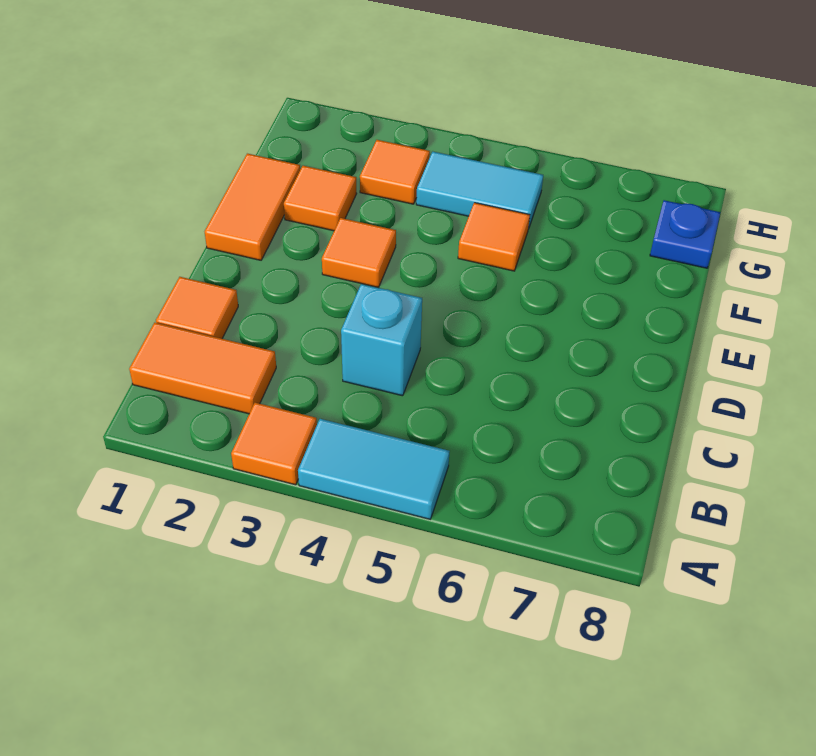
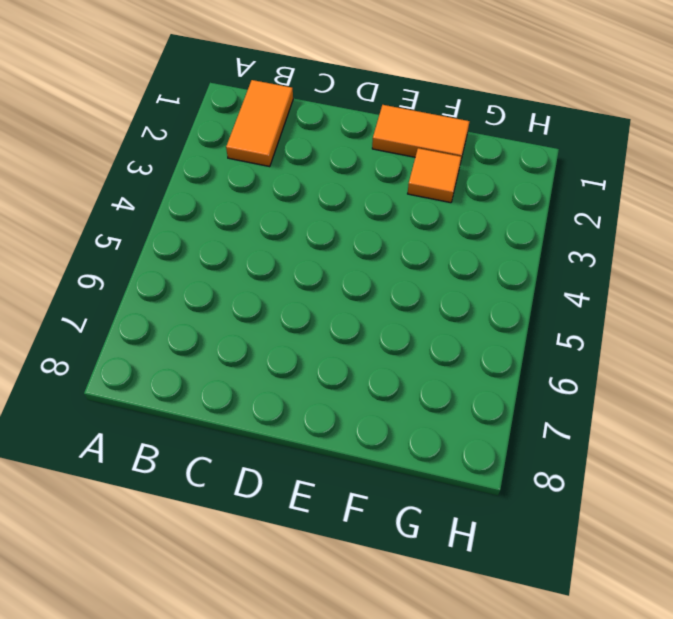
none -> orange tile A3 level 1
none -> cyan tile A4:A5 level 1
none -> orange tile C1 level 1

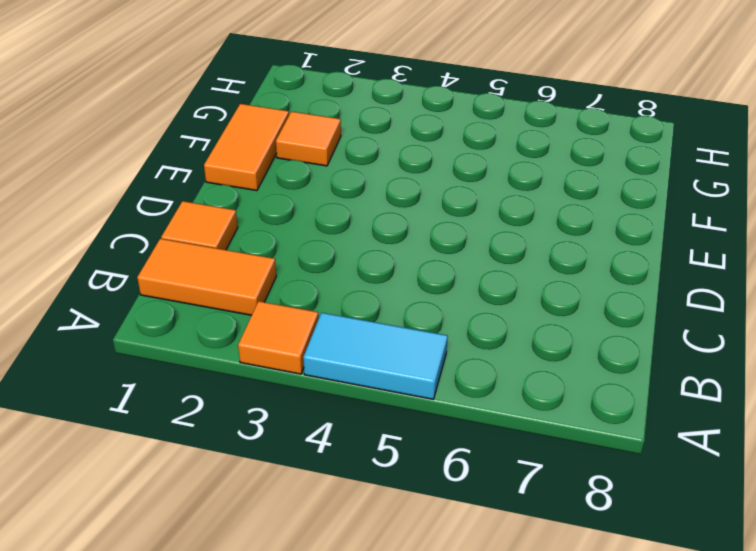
none -> cyan brick C4 level 1
none -> orange tile E3 level 1
none -> orange tile F5 level 1

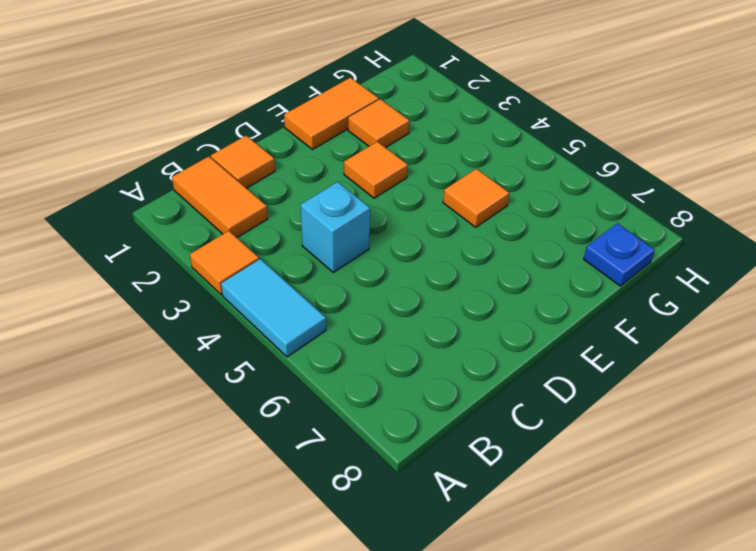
none -> orange tile G3 level 1
none -> cyan tile G4:G5 level 1

